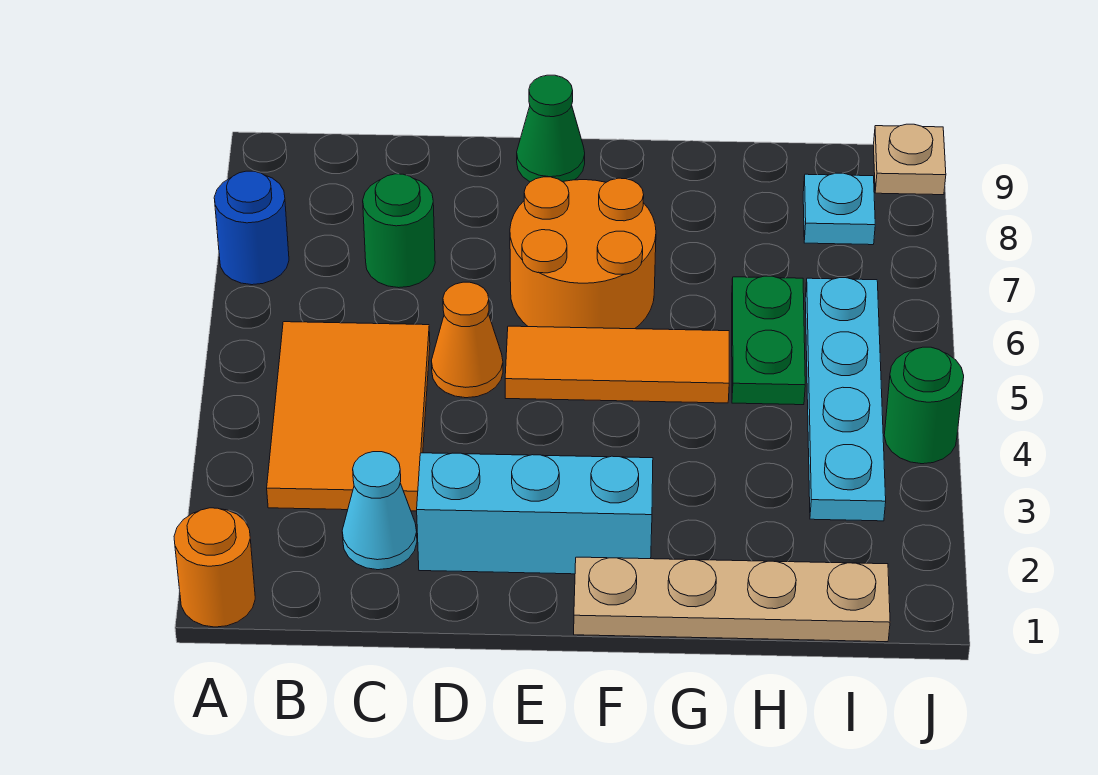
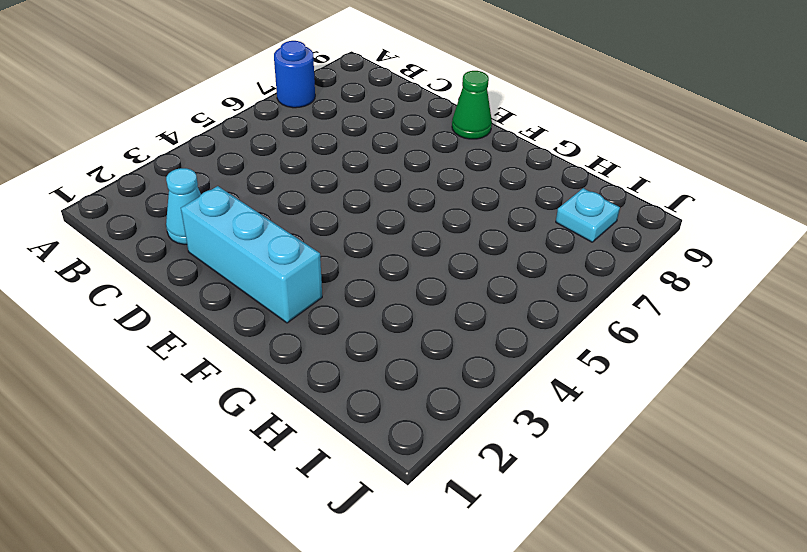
none -> orange round brick A1 level 1
none -> orange tile B3:C5 level 1
none -> green round brick C7 level 1

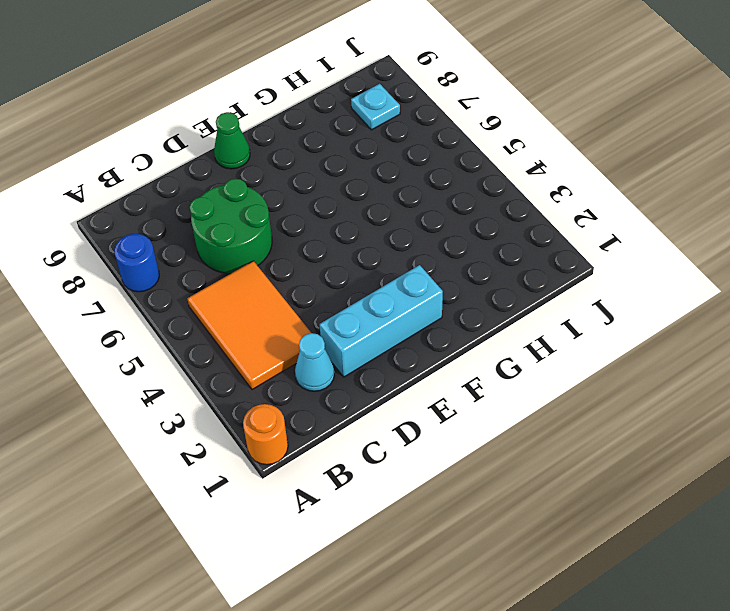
green round brick C6:D7 level 1 -> green round brick C7 level 1
none -> orange cone D5 level 1
none -> orange tile E5:G5 level 1
none -> orange round brick E6:F7 level 1

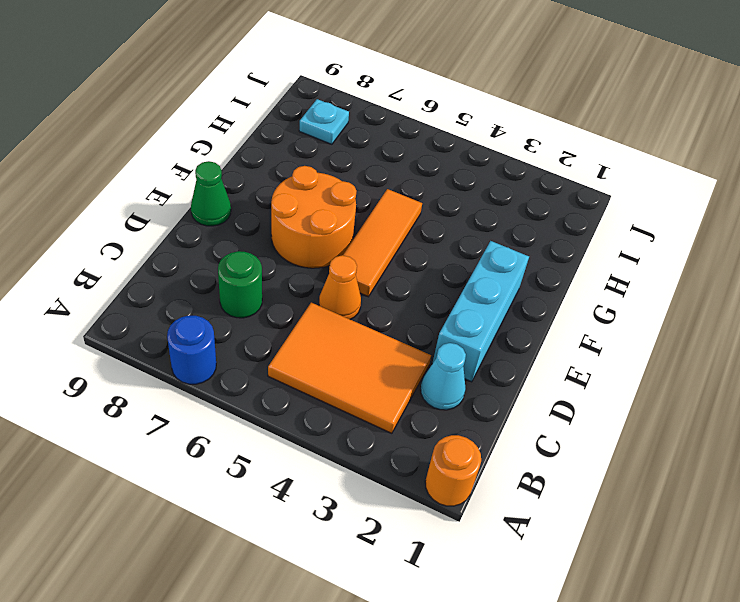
none -> tan plate F1:I1 level 1
none -> green plate H5:H6 level 1
none -> cyan plate I3:I6 level 1

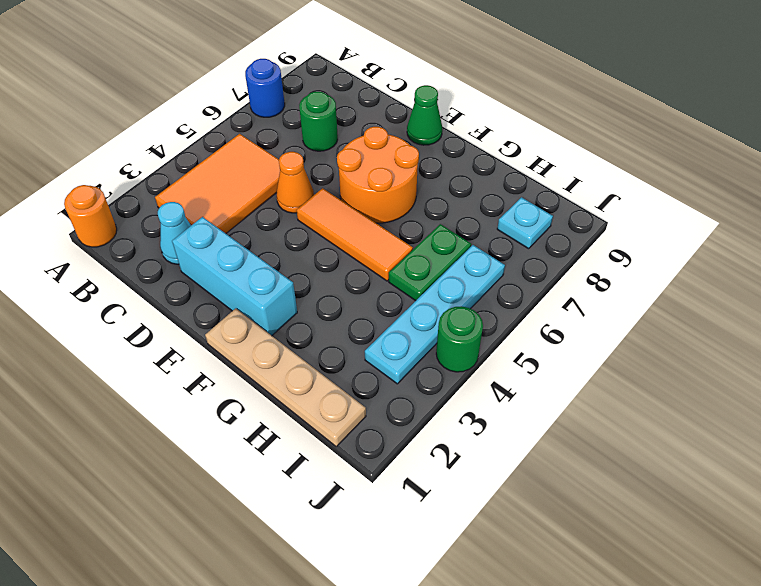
none -> tan plate J9 level 1

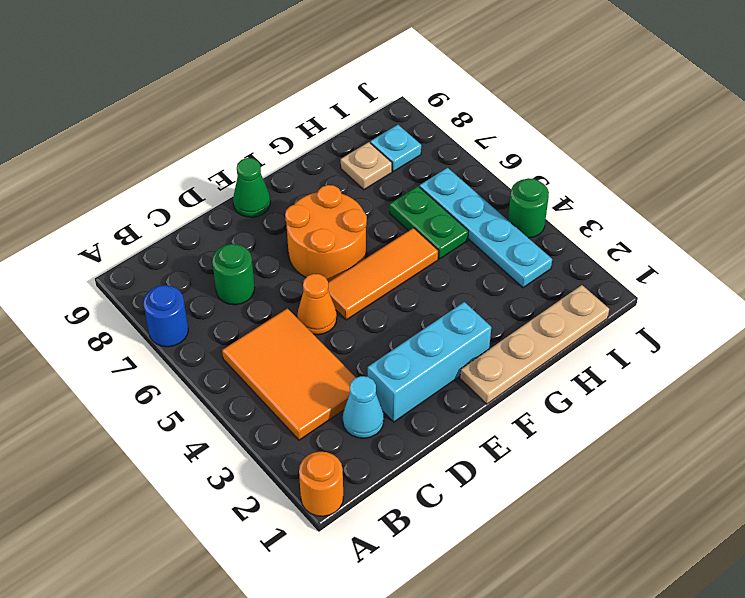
tan plate H8 level 1 -> tan plate J9 level 1

